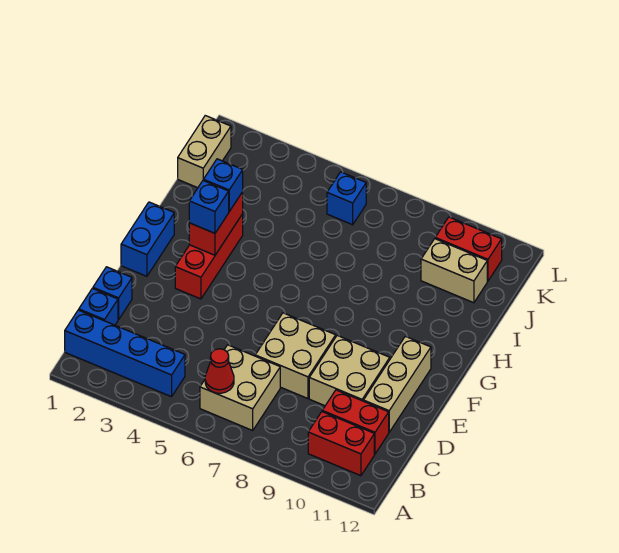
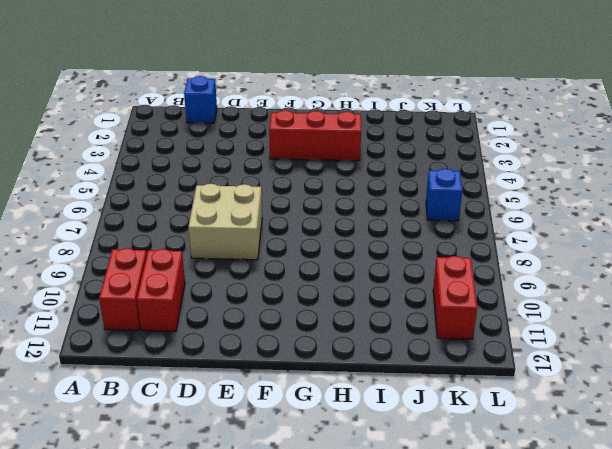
none -> blue brick B1:B4 level 1
none -> tan brick B6:C7 level 1
none -> blue brick D1 level 1

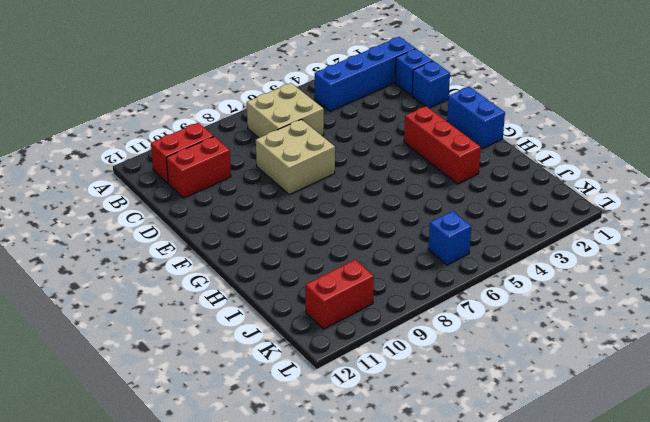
none -> tan brick D9:E10 level 1
none -> tan brick D11:F11 level 1
none -> tan brick J1:K1 level 1

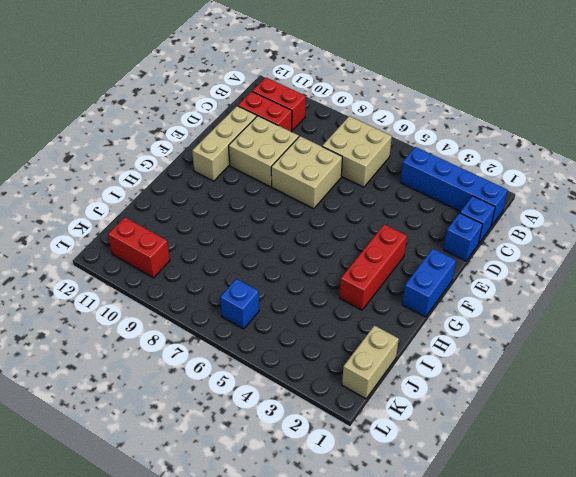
none -> tan brick J10:J11 level 1
none -> red cone B6 level 2
none -> red brick G3:H3 level 2

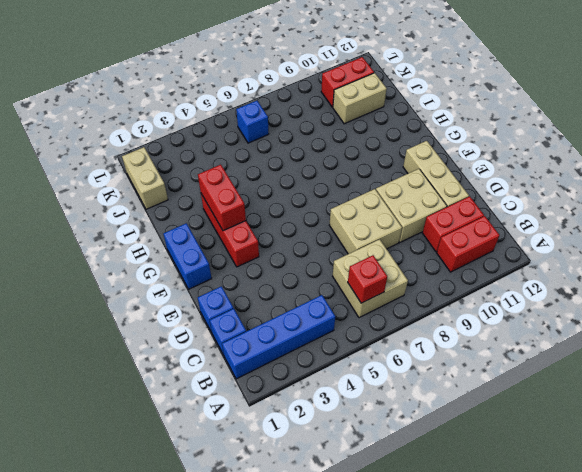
red brick B6 level 2 -> red cone B6 level 2
none -> blue brick G3 level 3
none -> blue brick H3 level 3

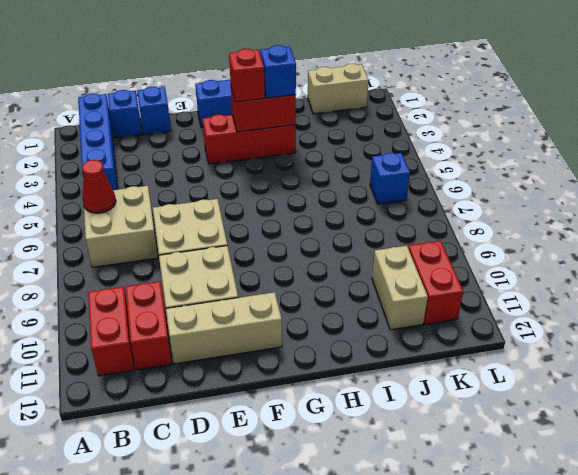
red brick G3 level 3 -> blue brick G3 level 3

